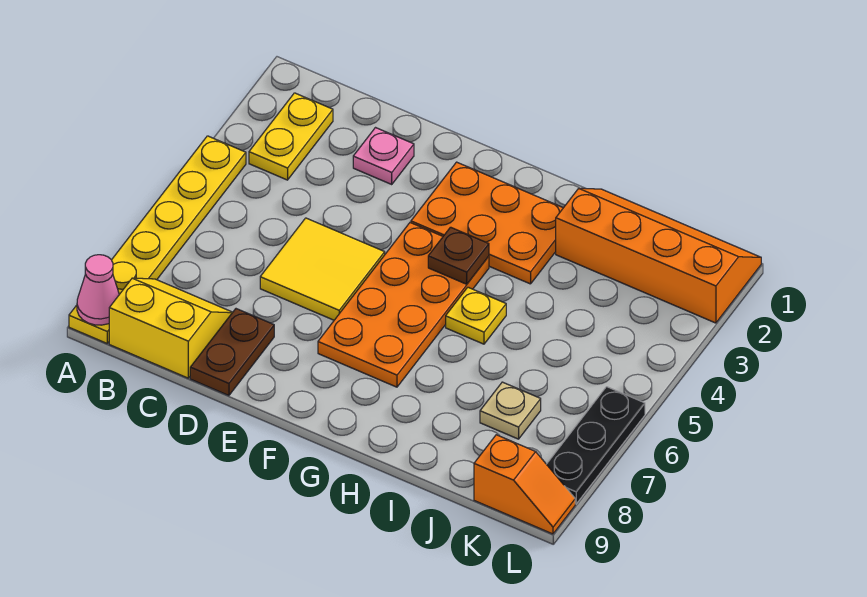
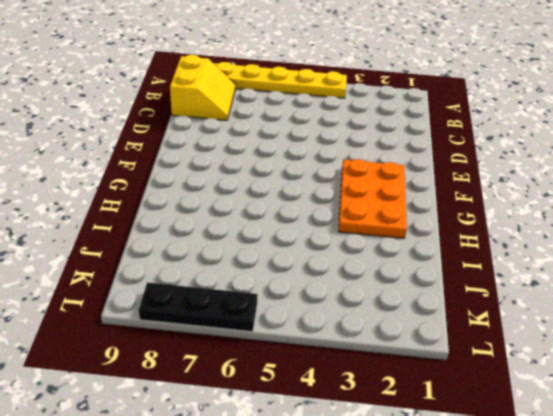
none -> yellow plate B2:B3 level 1
none -> pink plate D2 level 1
none -> yellow tile D5:E6 level 1

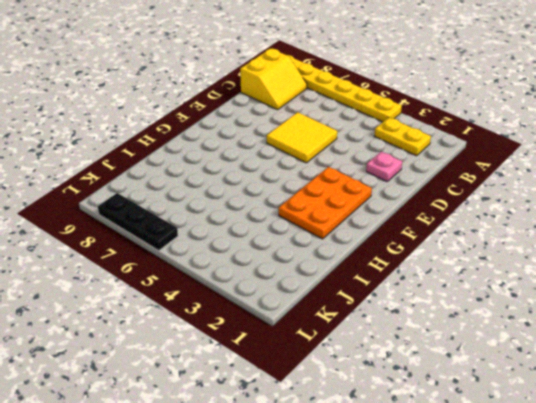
none -> brown plate D8:D9 level 1
none -> orange plate F4:G7 level 1
none -> yellow plate H5 level 1

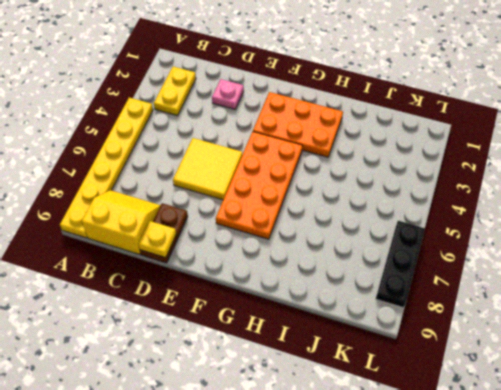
yellow plate D9 level 2 -> yellow plate H5 level 1
none -> orange slope I1:L2 level 1 top 2
none -> tan plate J7 level 1
none -> orange slope K9:L9 level 1 top K

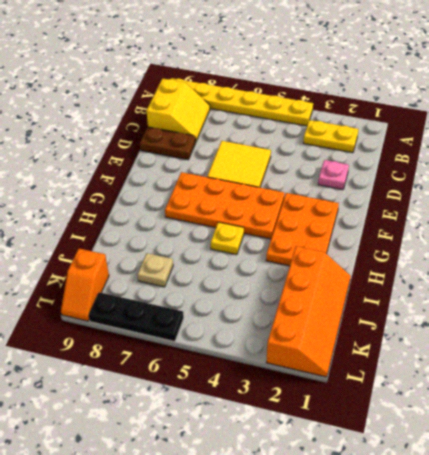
none -> pink cone A9 level 2
none -> brown plate G4 level 2

